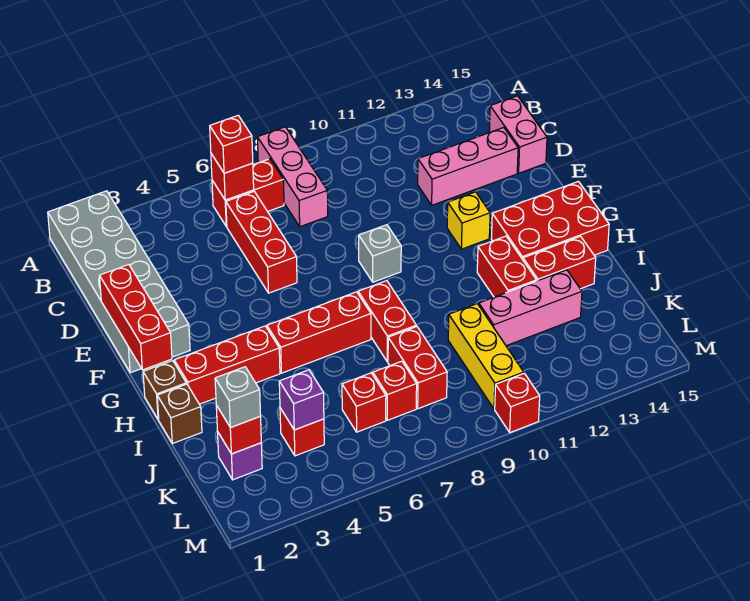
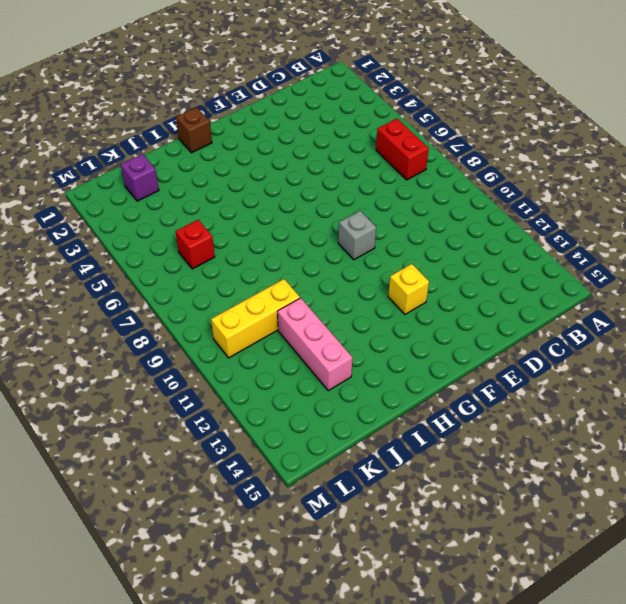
none -> grey brick A1:F2 level 1
none -> pink brick A8:C8 level 1
none -> red brick C6:E6 level 1
none -> pink brick C15:D15 level 1

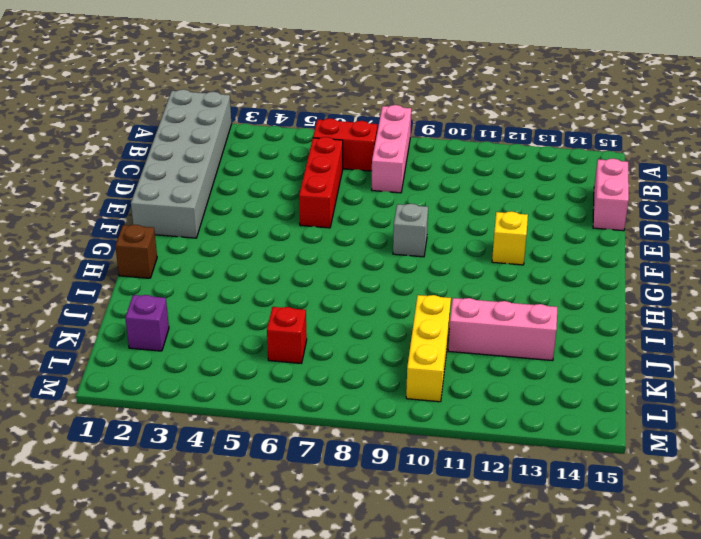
none -> pink brick D12:D14 level 1
none -> red brick G13:H15 level 1
none -> red brick H2:H4 level 1
none -> red brick H5:H7 level 1

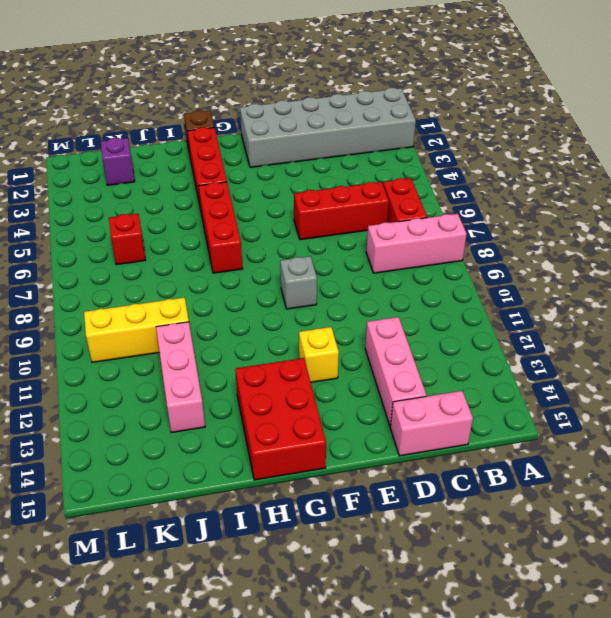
none -> red brick H8:I8 level 1
none -> red brick H12:I12 level 1
none -> brown brick I1 level 1
none -> red brick I13:I14 level 1

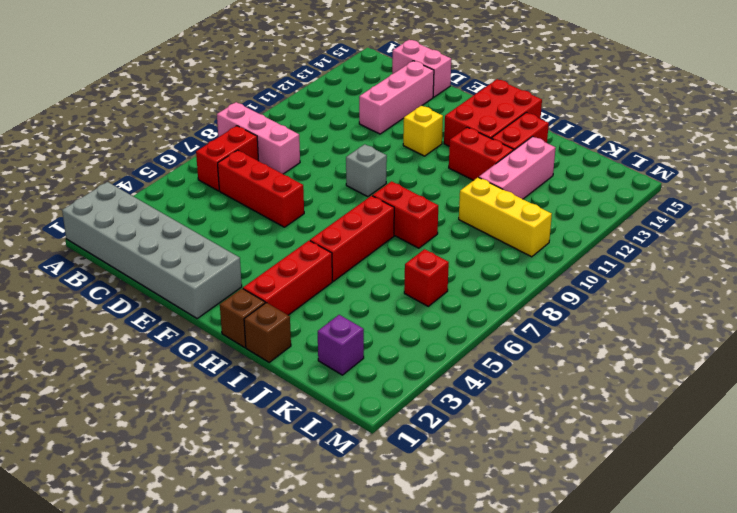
none -> red brick J8:K8 level 1
none -> red brick K4 level 1
none -> red brick K7 level 1
none -> red brick M10 level 1

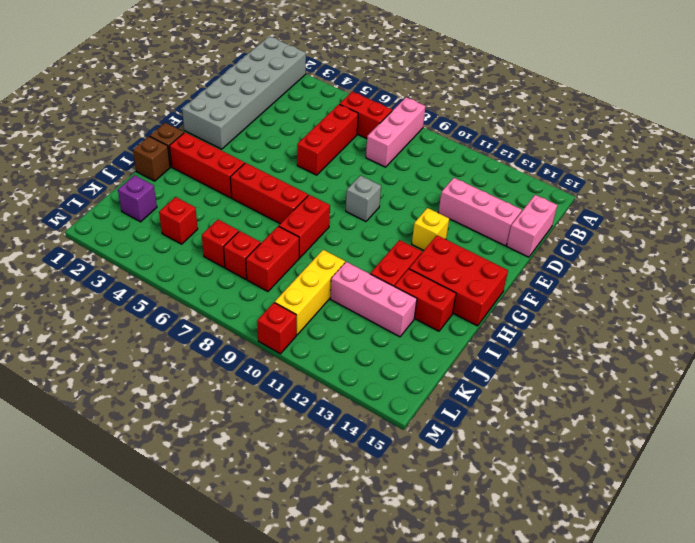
none -> red brick B6 level 2
none -> red brick E1:G1 level 2
none -> red brick K2 level 2
none -> purple brick K4 level 2

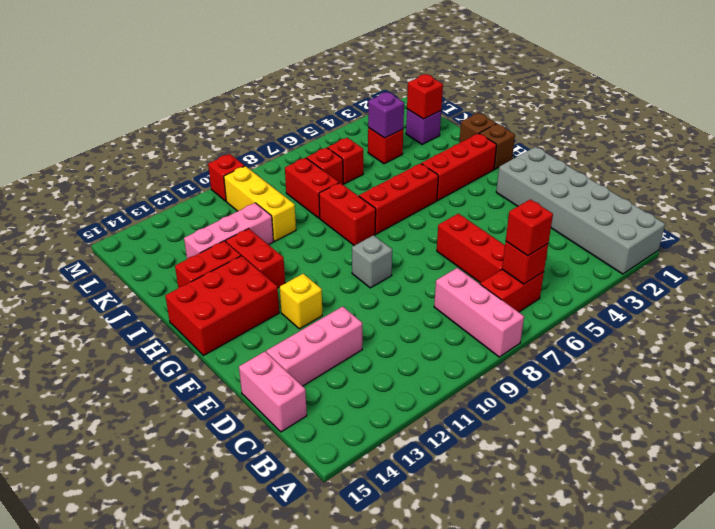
none -> red brick E1:G1 level 2
none -> grey brick K2 level 3

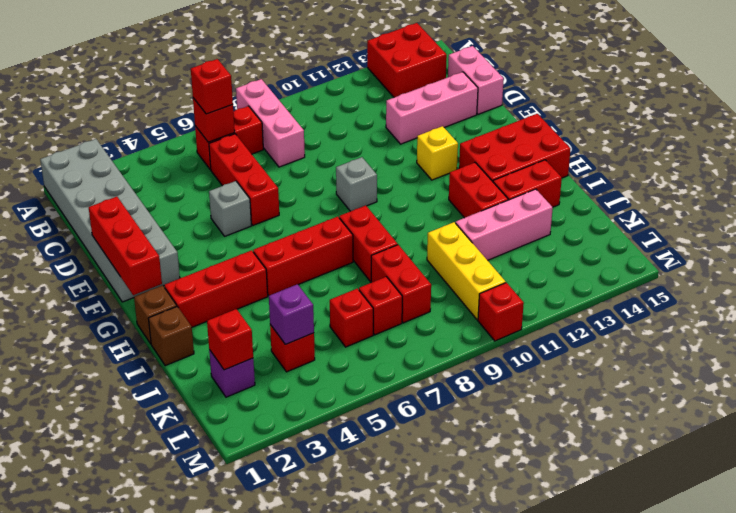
red brick A13:B14 level 1 -> none
grey brick E5 level 1 -> grey brick K2 level 3

